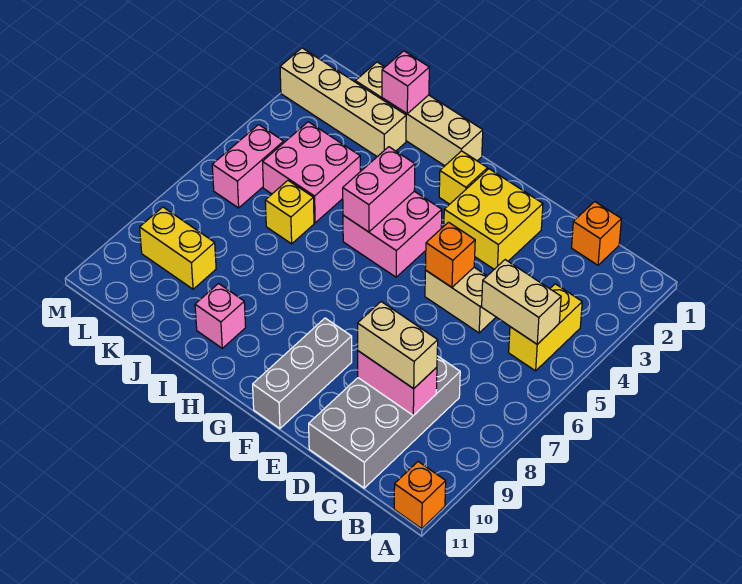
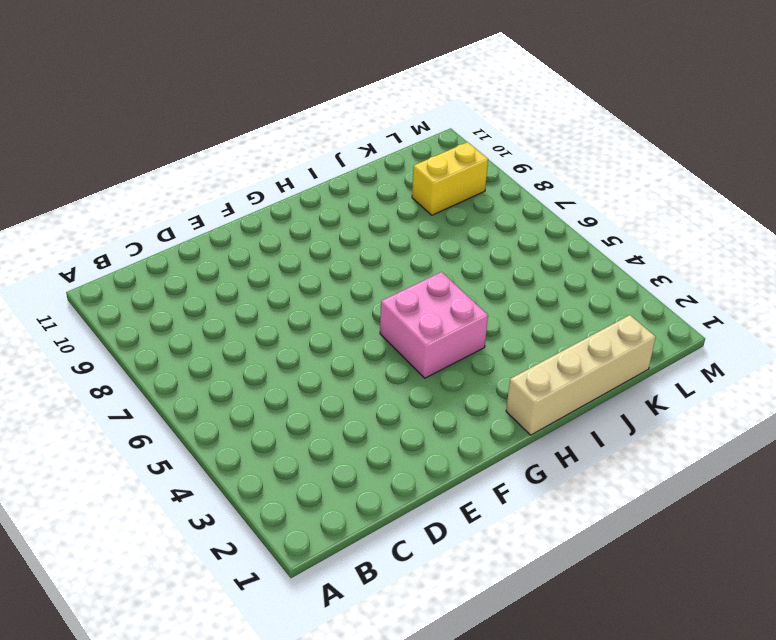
none -> orange brick A11 level 1
none -> yellow brick B4:B5 level 1
none -> orange brick C1 level 1

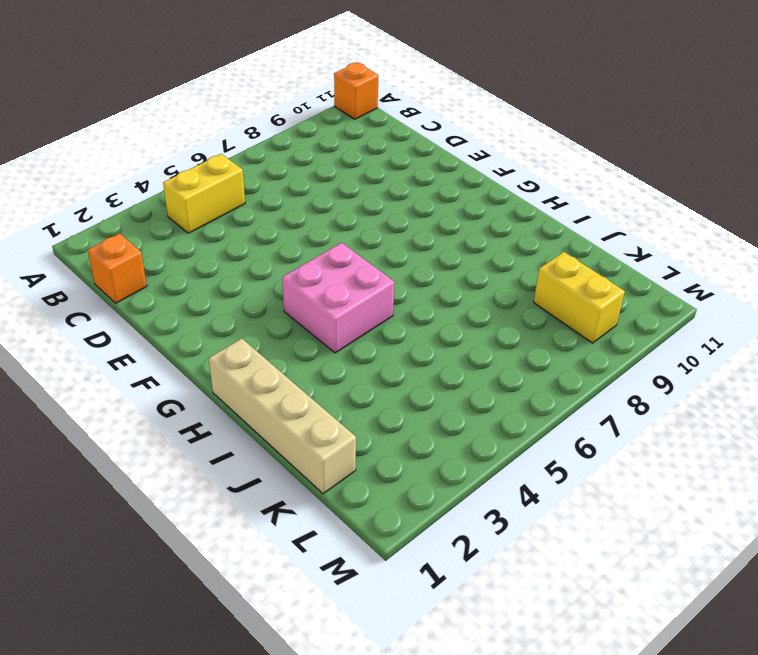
none -> grey brick C8:D11 level 1
none -> tan brick D5:E5 level 1
none -> yellow brick E2:F3 level 1

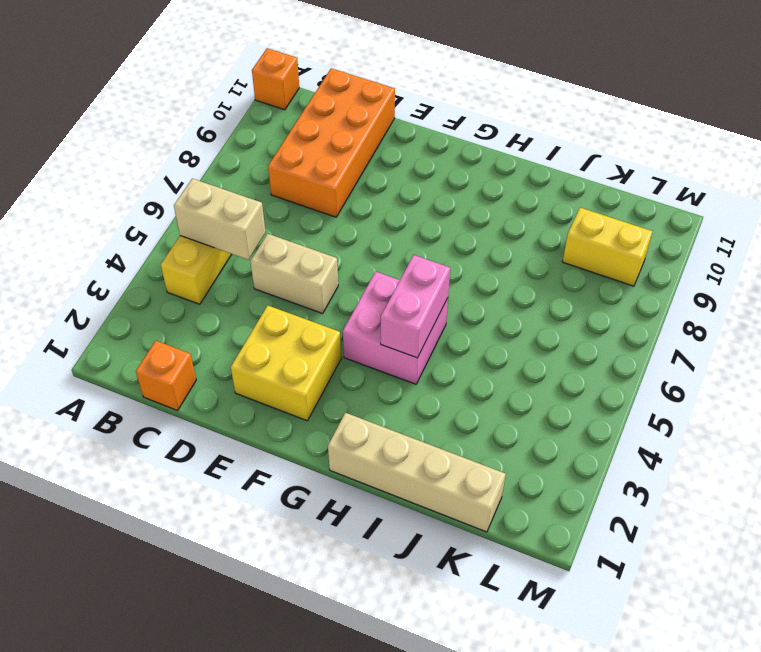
orange brick C8:D11 level 1 -> grey brick C8:D11 level 1
none -> grey brick F9:F11 level 1
none -> yellow brick G2 level 1
none -> pink brick I10 level 1

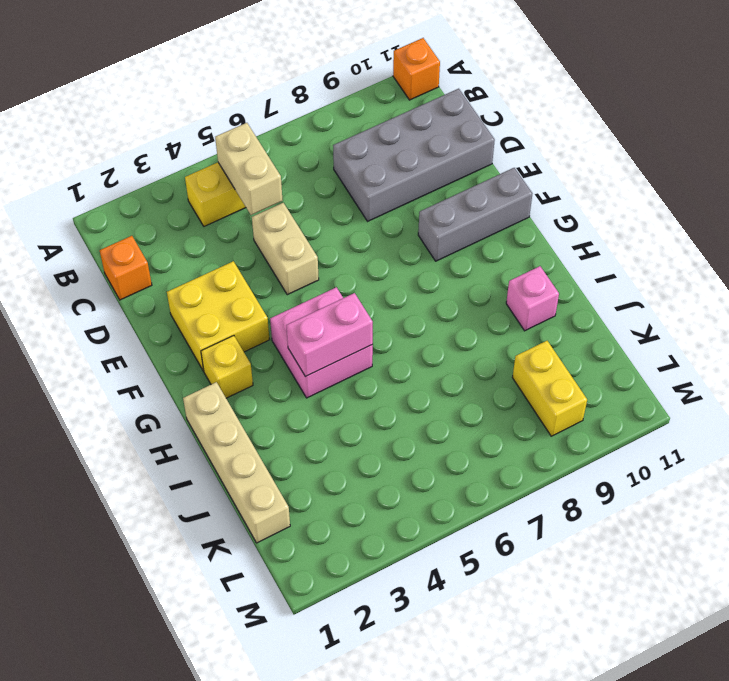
none -> tan brick J2:M2 level 1
none -> pink brick J4:K5 level 1
none -> yellow brick J6 level 1

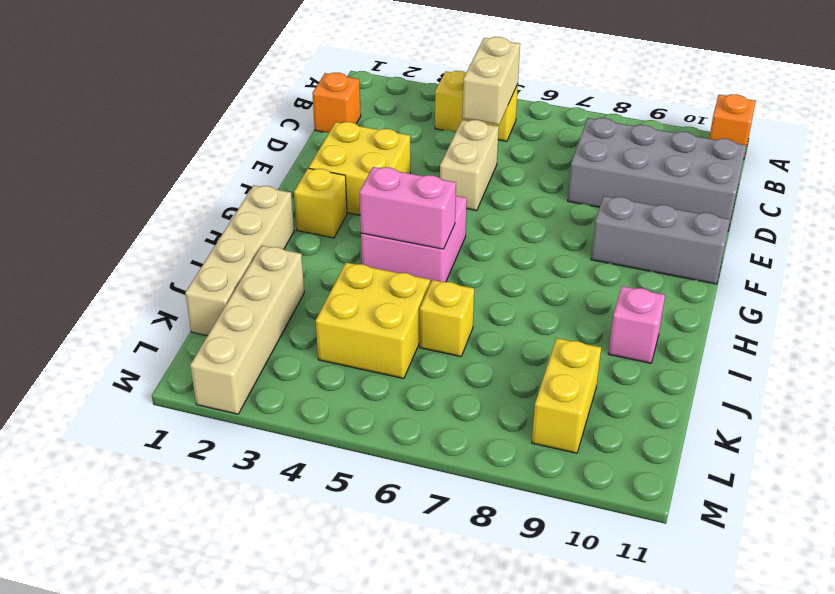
yellow brick J4:K5 level 1 -> pink brick J4:K5 level 1
none -> pink brick L5:L6 level 1
none -> pink brick C9:D9 level 2
none -> orange brick E5 level 2

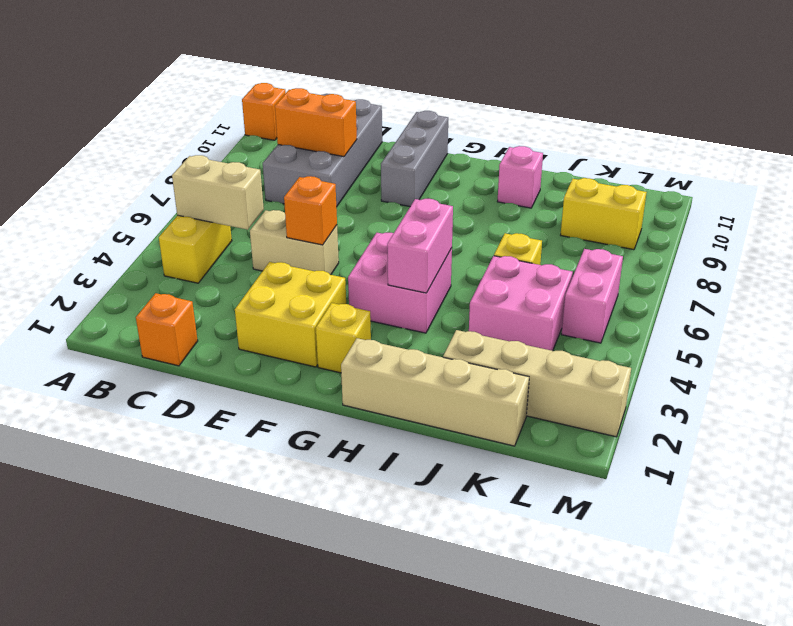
orange brick C9:D9 level 2 -> pink brick C9:D9 level 2
none -> pink brick J1 level 2
none -> tan brick C9:D9 level 3

